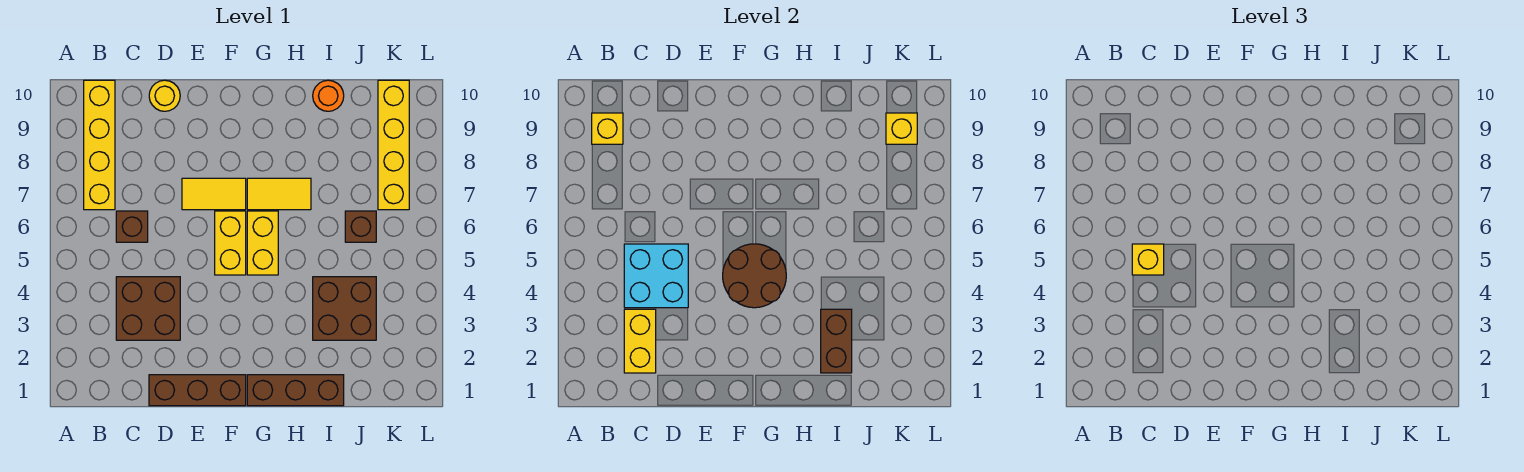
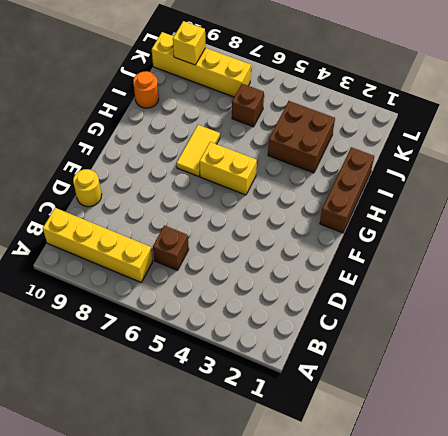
none -> brown brick C3:D4 level 1
none -> brown brick D1:F1 level 1
none -> yellow tile E7:F7 level 1

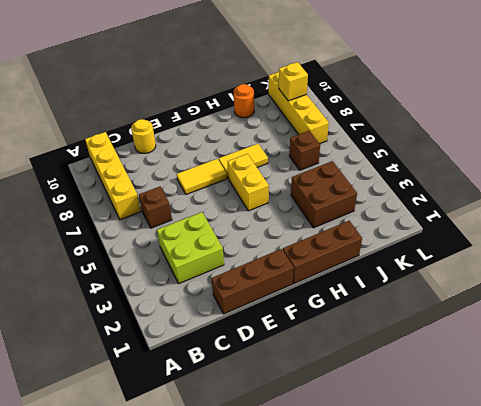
lime brick C3:D4 level 1 -> brown brick C3:D4 level 1
none -> yellow brick F5:F6 level 1
none -> yellow brick B9 level 2
none -> yellow brick C2:C3 level 2

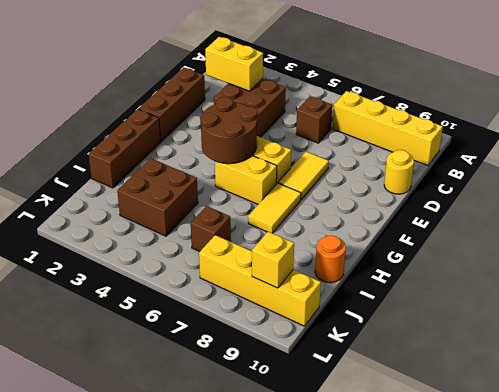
none -> yellow brick B9 level 2
none -> cyan brick C4:D5 level 2
none -> brown brick I2:I3 level 2

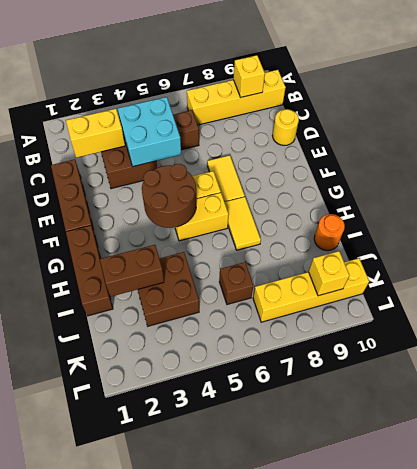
none -> yellow brick C5 level 3

